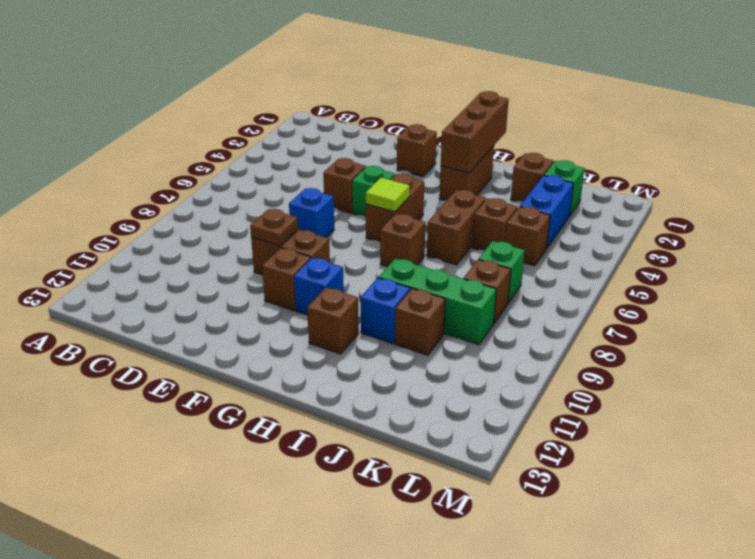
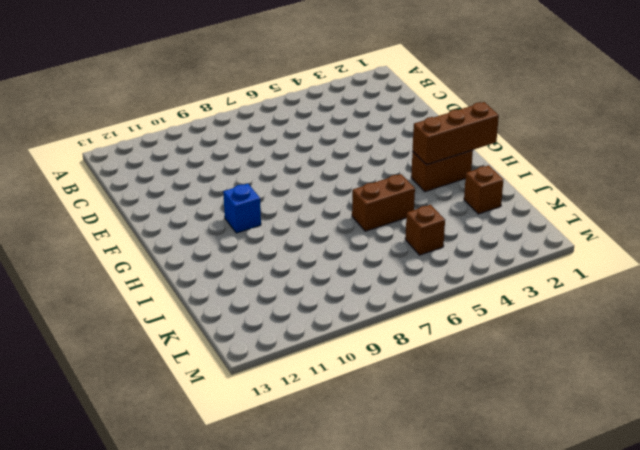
none -> brown brick E5 level 1
none -> blue brick E7 level 1
none -> brown brick E9:F9 level 1

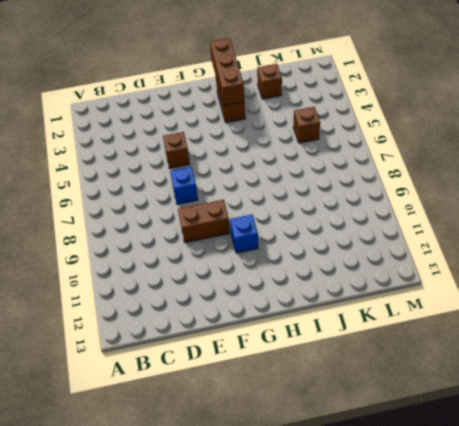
none -> brown brick F2 level 1
none -> green brick F5 level 1
none -> brown brick F10 level 1

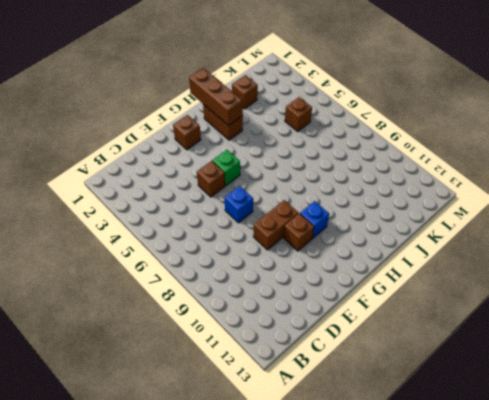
none -> brown brick G5:G6 level 1
none -> brown brick H7 level 1
none -> brown brick H11 level 1

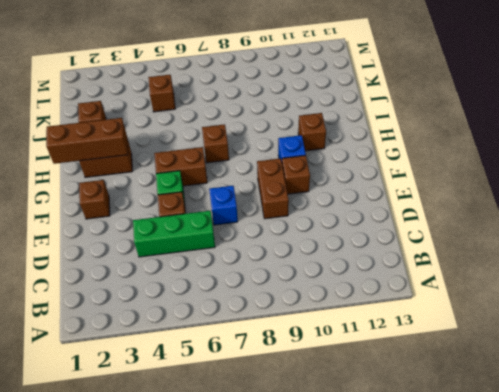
green brick D4:D6 level 1 -> green brick I9:K9 level 1
none -> brown brick I5:I6 level 1
none -> blue brick I10 level 1
none -> brown brick J5 level 1

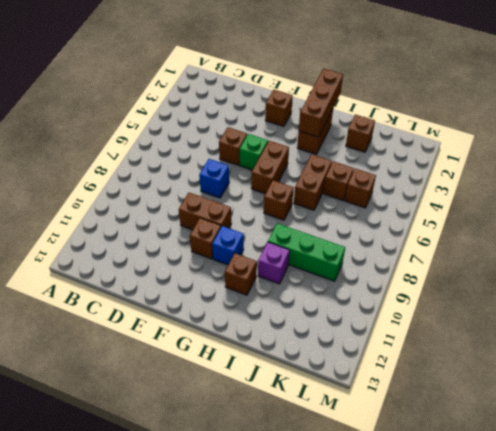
purple brick I10 level 1 -> blue brick I10 level 1
none -> brown brick J10 level 1
none -> green brick K2 level 1
none -> blue brick K3:K4 level 1

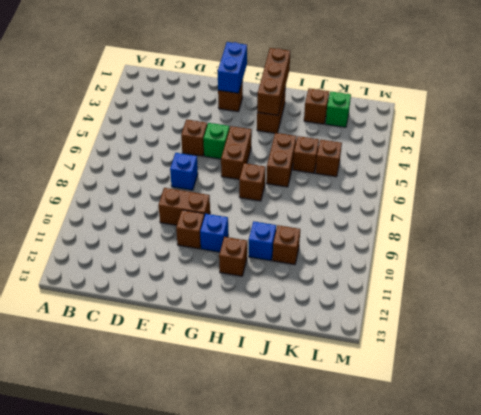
blue brick F1:F2 level 2 -> blue brick K3:K4 level 1
none -> green brick I9:K9 level 1
none -> green brick K7 level 1
none -> brown brick K8 level 1

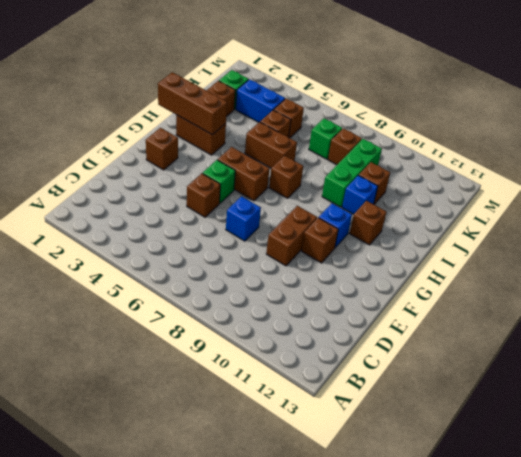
none -> brown plate E9 level 2
none -> lime tile G6 level 2

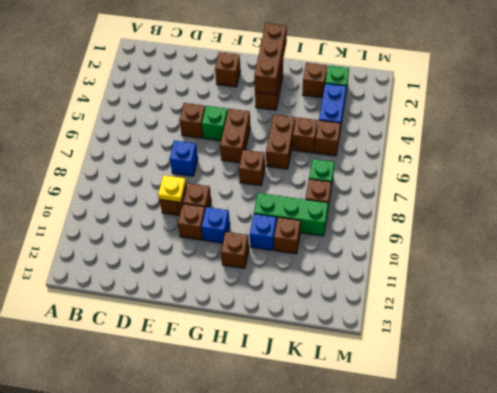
yellow plate E9 level 2 -> brown plate E9 level 2
none -> lime tile G6 level 2

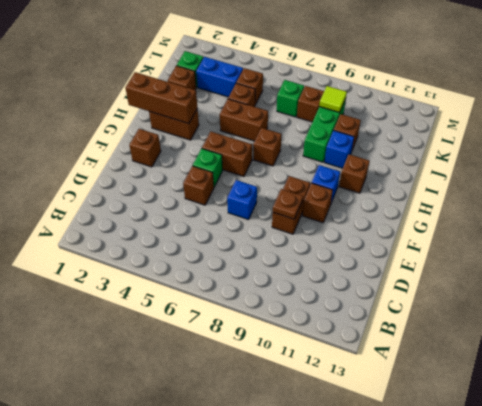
lime tile K9 level 2 -> lime tile G6 level 2

